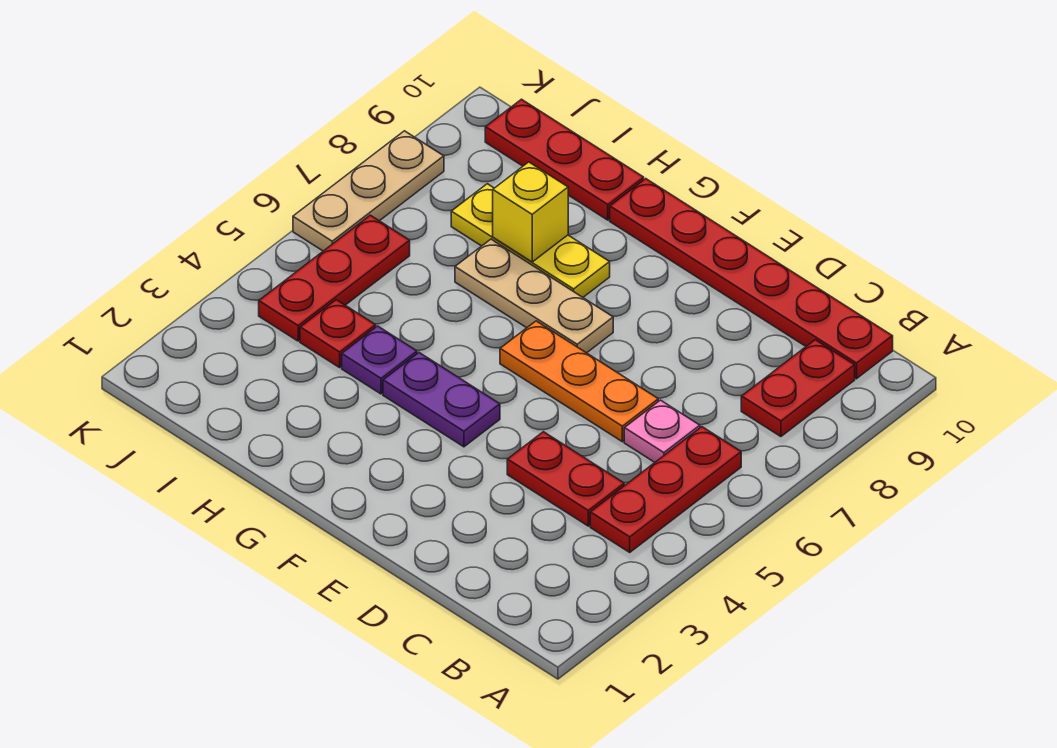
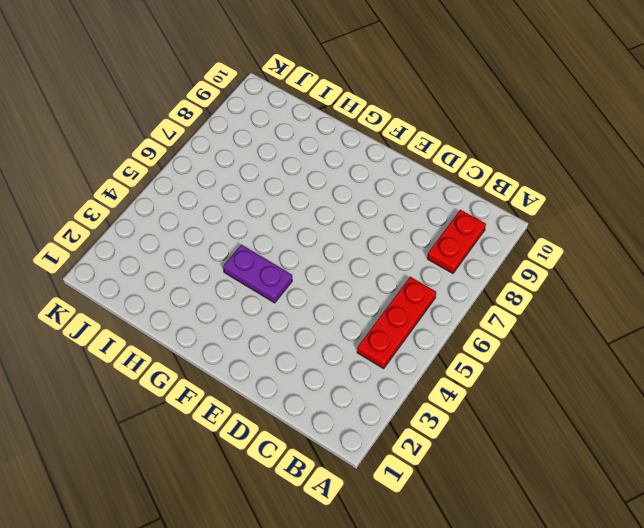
none -> red plate B10:G10 level 1
none -> red plate C4:D4 level 1
none -> pink plate C6 level 1

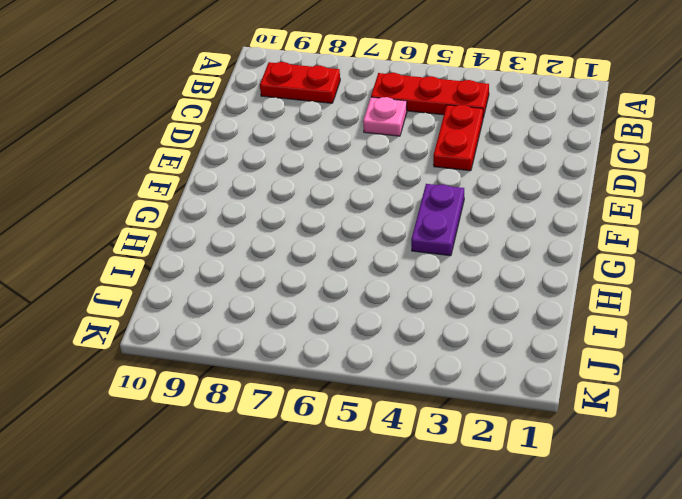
none -> red plate B10:G10 level 1
none -> orange plate D6:F6 level 1
none -> tan plate F7:H7 level 1

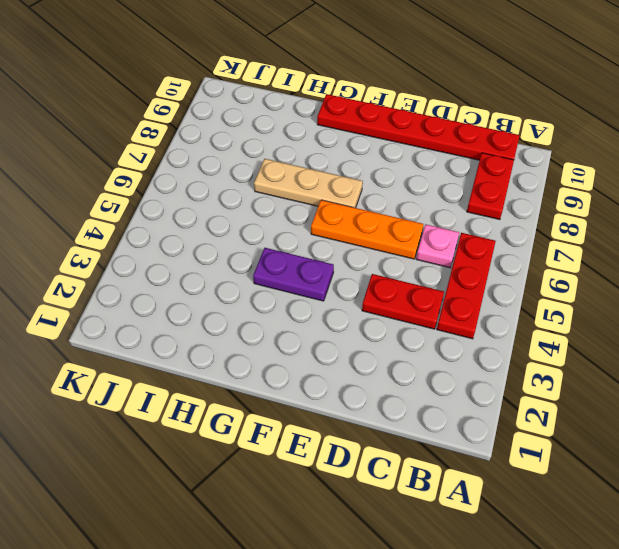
none -> yellow plate G8:I8 level 1
none -> purple plate H4 level 1
none -> red plate H10:J10 level 1

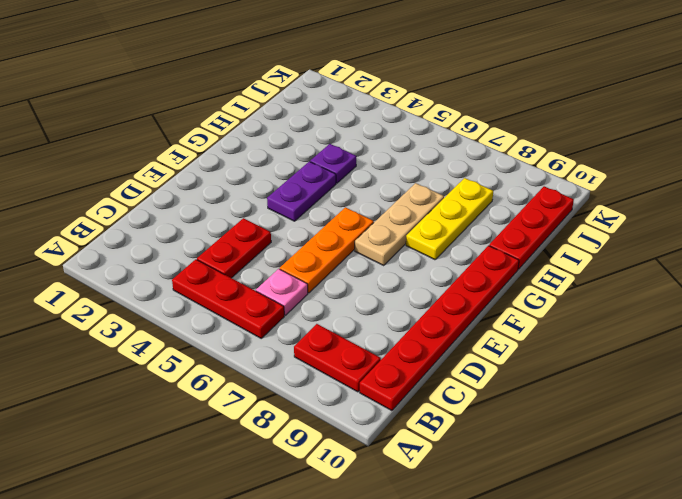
none -> red plate I4 level 1
none -> red plate J4:J6 level 1
none -> tan plate K6:K8 level 1

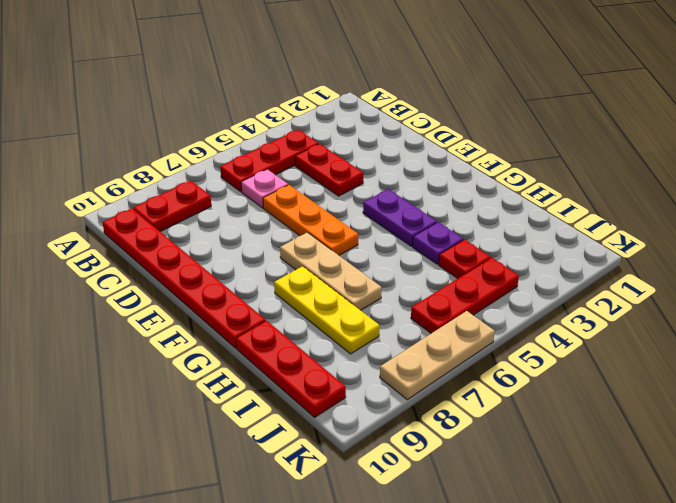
none -> yellow brick H8 level 2

